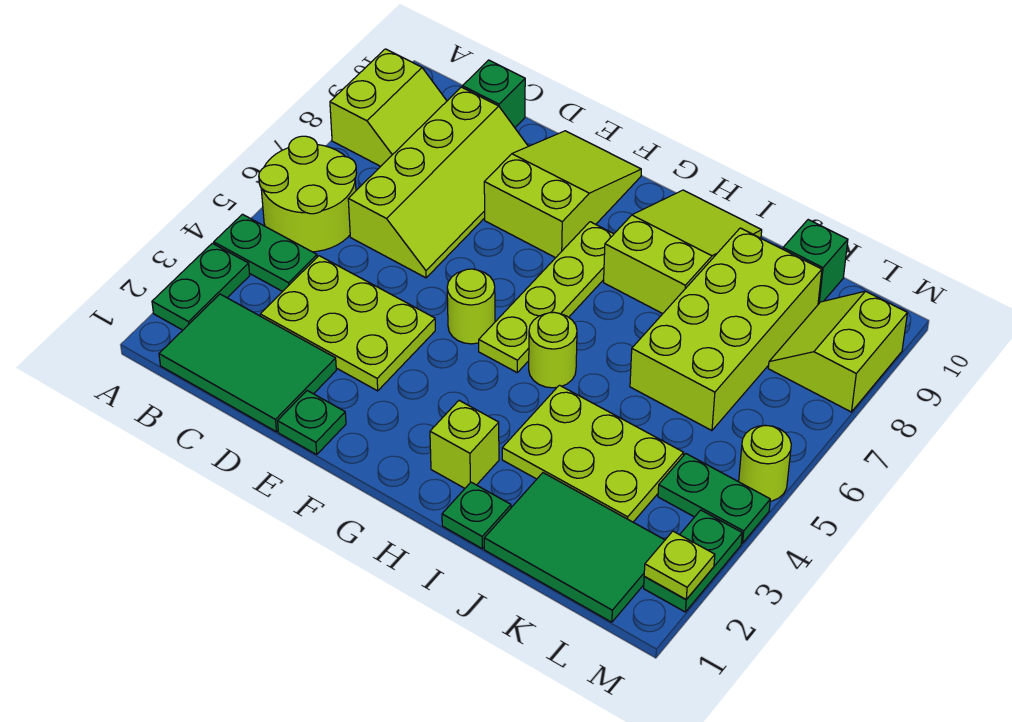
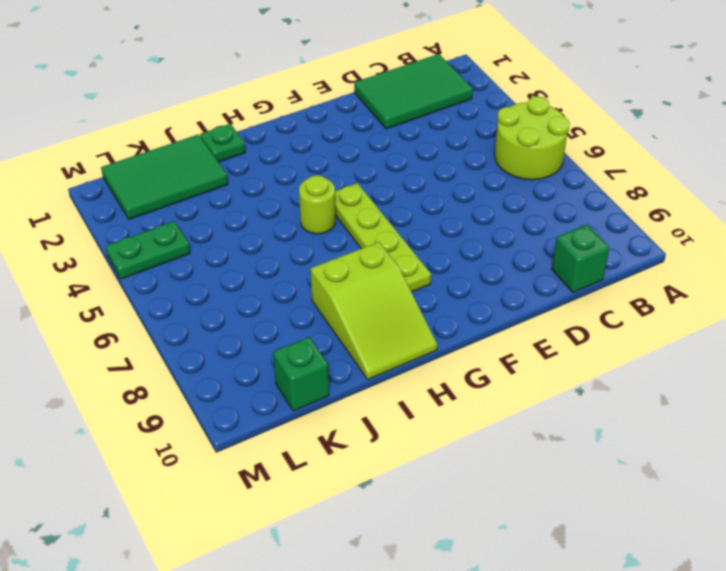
none -> green plate A2:A3 level 1
none -> green plate A4:B4 level 1
none -> lime slope A8:B9 level 1 top A

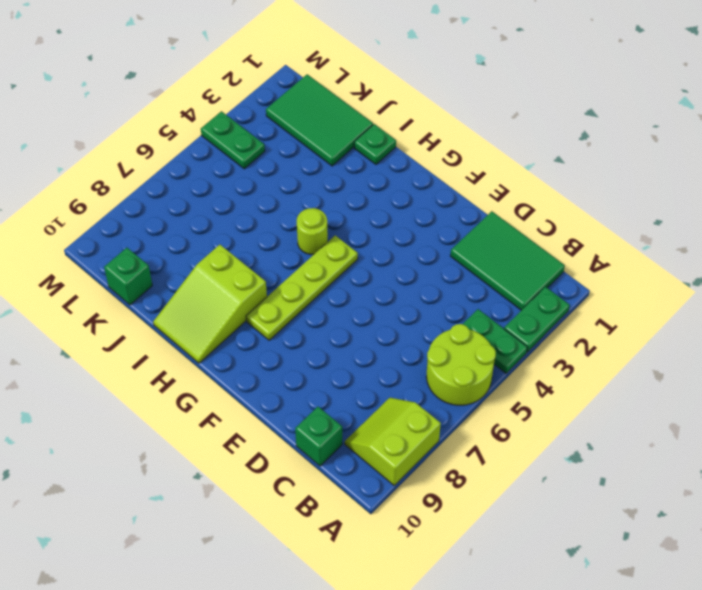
none -> lime plate C3:E4 level 1
none -> lime slope C6:D9 level 1 top C
none -> green plate E1 level 1

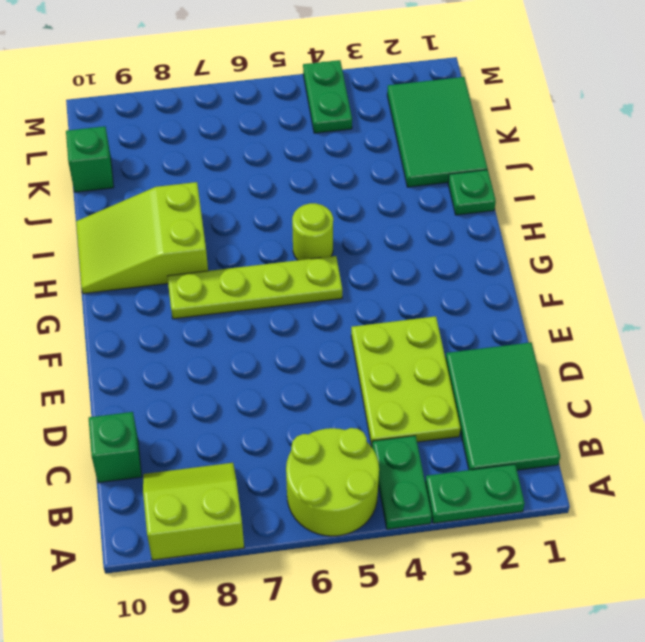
none -> lime slope C6:D9 level 1 top C
none -> green plate E1 level 1
none -> lime slope E8:F10 level 1 top 8

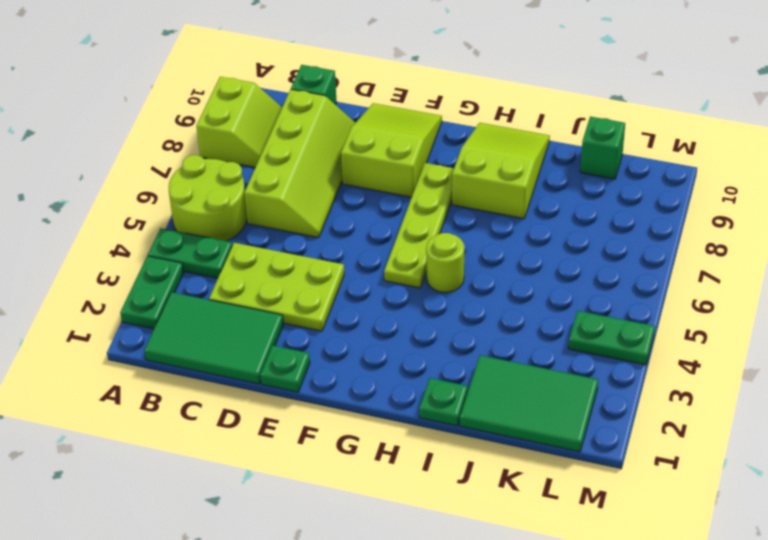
none -> lime round brick F5 level 1
none -> lime brick H2 level 1
none -> lime plate I3:K4 level 1

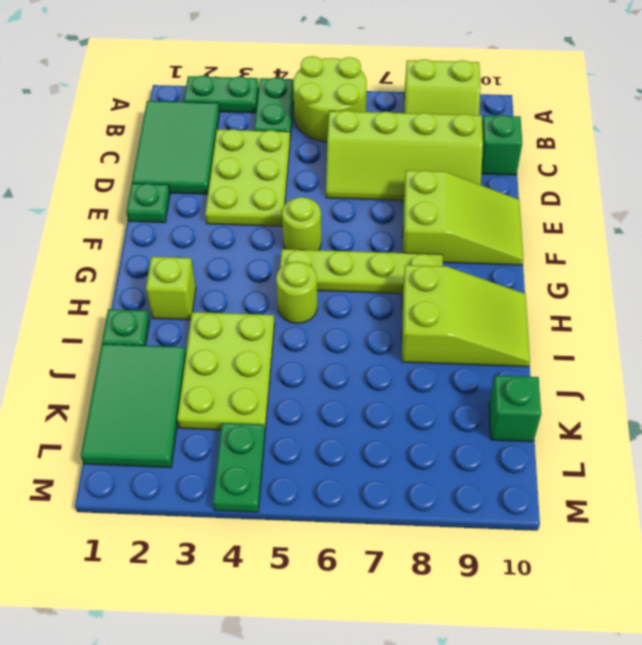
none -> lime brick J6:K9 level 1
none -> lime slope L8:M9 level 1 top M
none -> green plate M2:M3 level 1

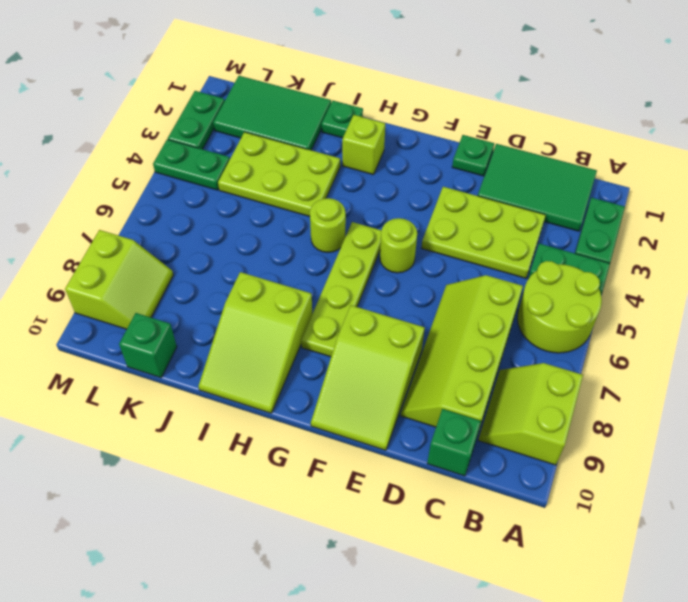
none -> lime brick J6:K9 level 1
none -> lime round brick M5 level 1
none -> lime plate M2 level 2

